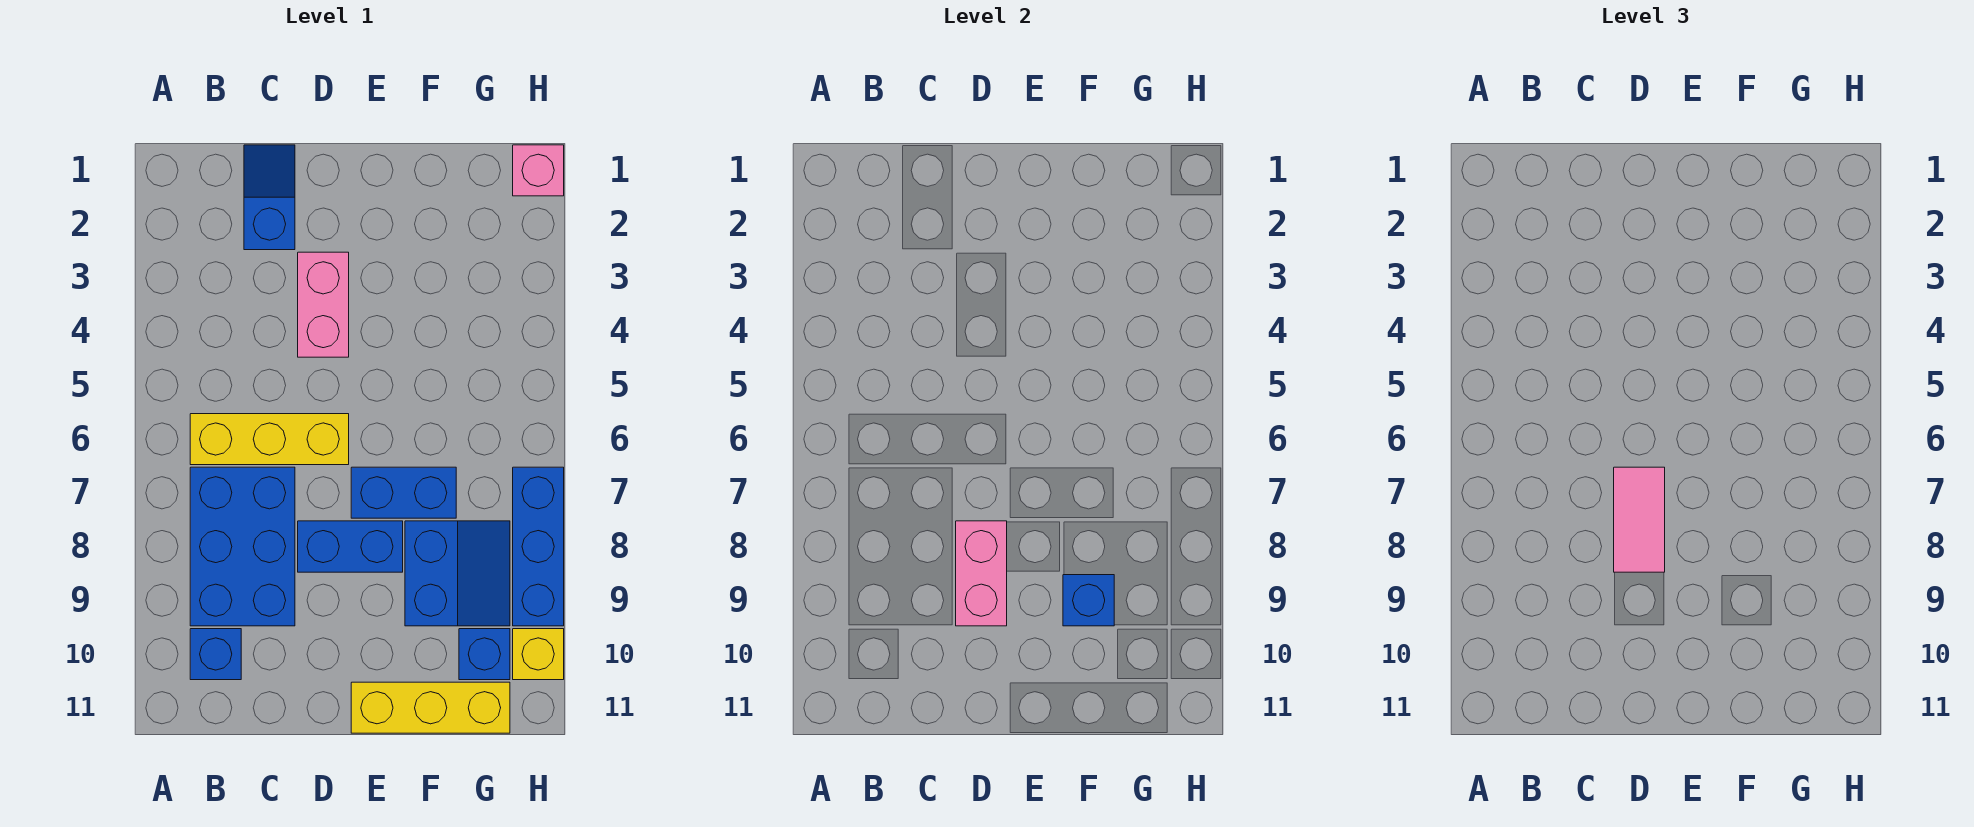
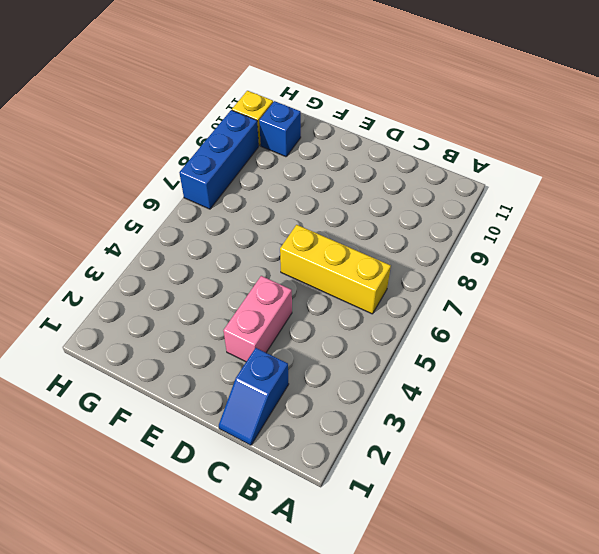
none -> blue brick B7:C9 level 1
none -> blue brick B10 level 1
none -> blue brick D8:E8 level 1

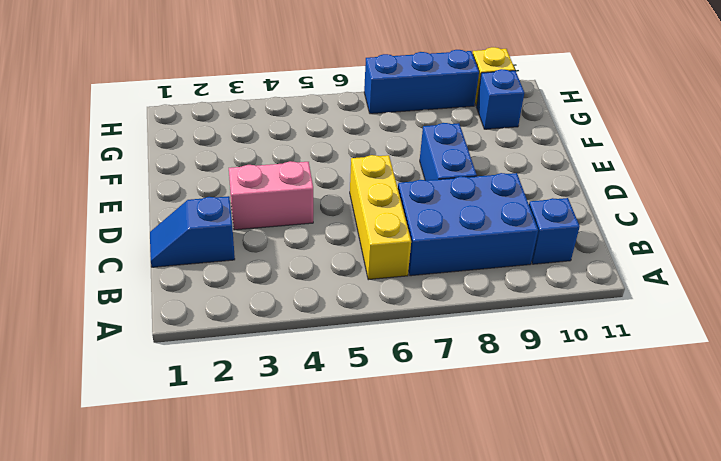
none -> blue brick E7:F7 level 1
none -> yellow brick E11:G11 level 1
none -> blue slope F8:G9 level 1 top F

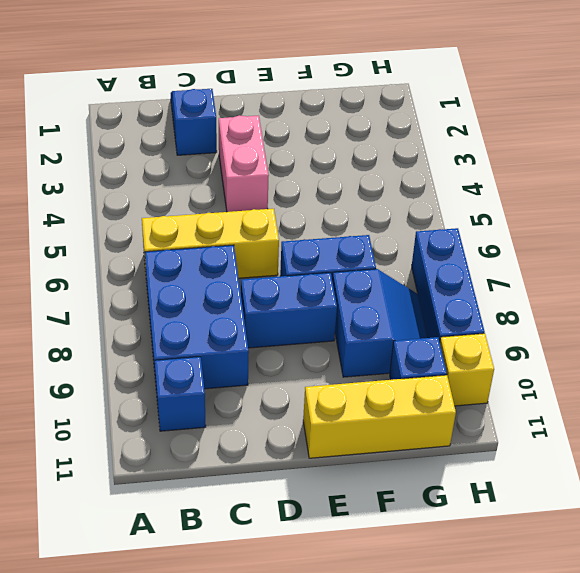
none -> pink brick H1 level 1
none -> pink brick D8:D9 level 2
none -> blue brick F9 level 2

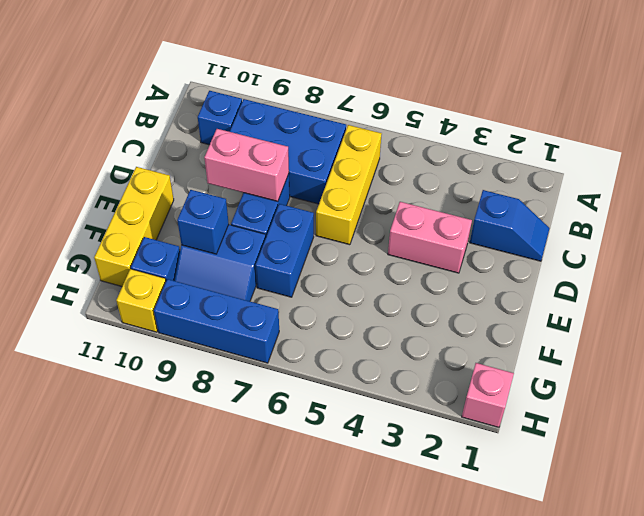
none -> pink tile D7:D8 level 3

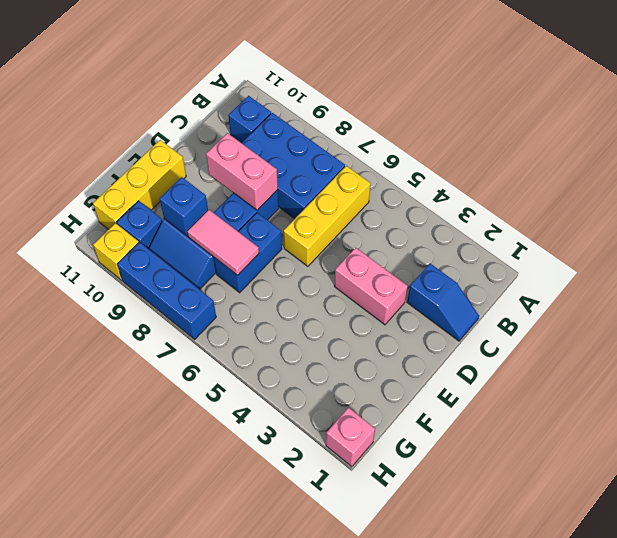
pink tile F7:F8 level 2 -> pink tile D7:D8 level 3

